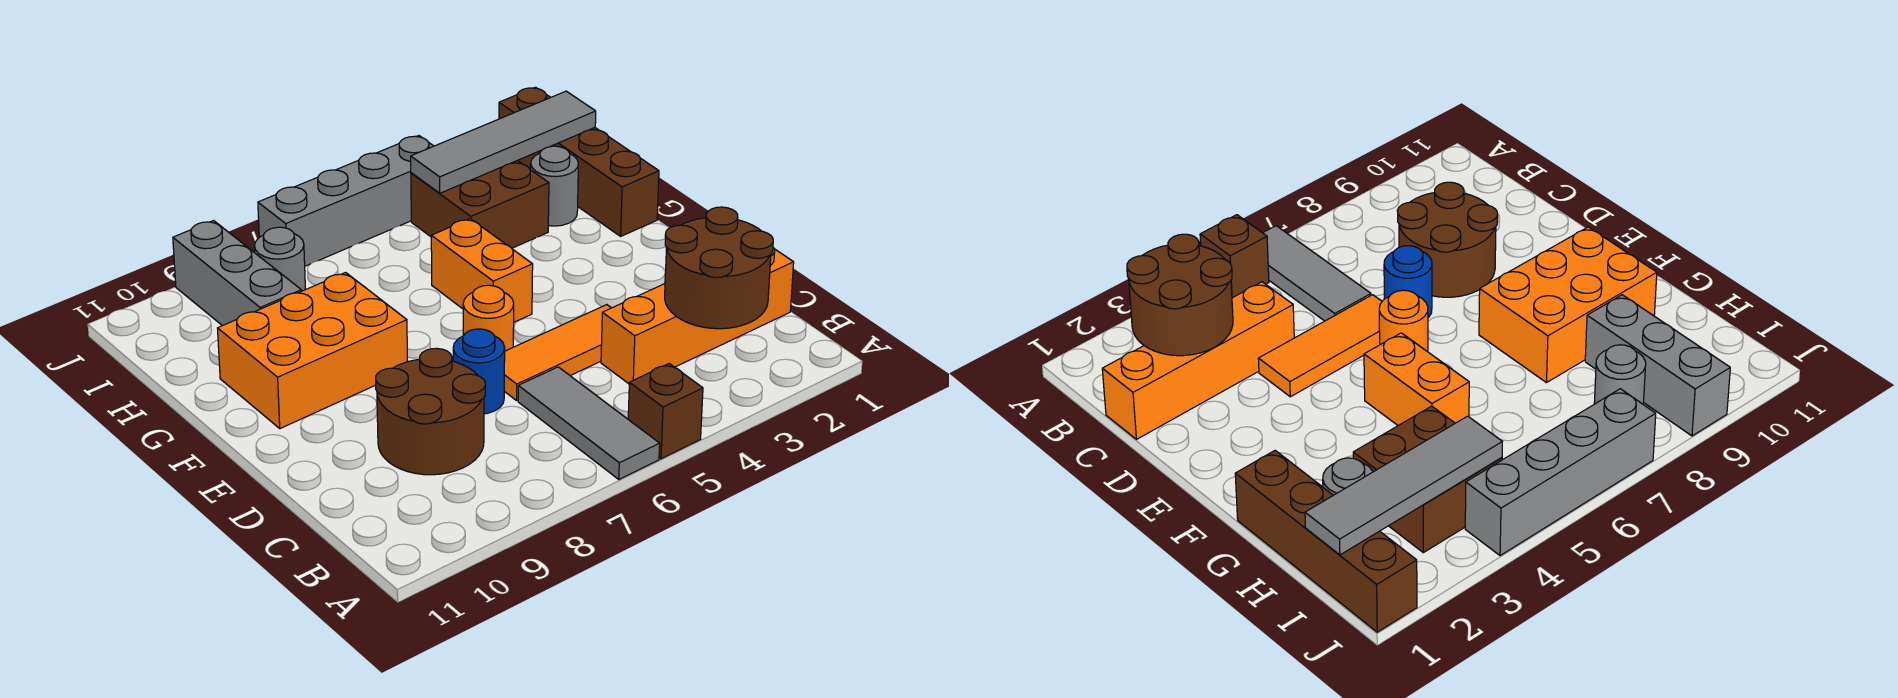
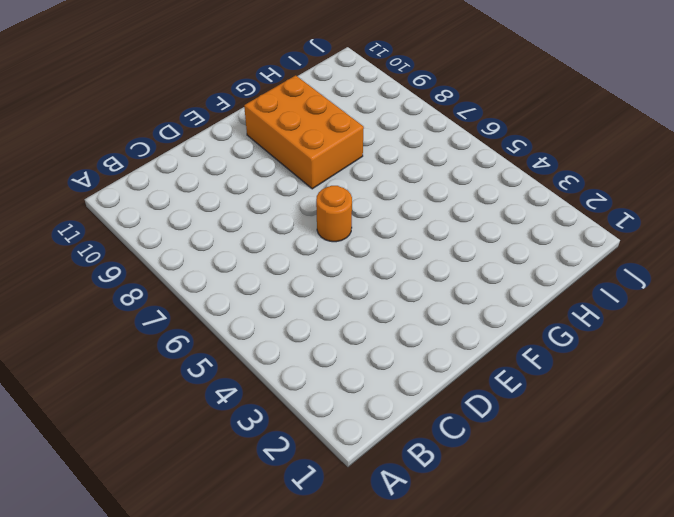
none -> brown brick A5 level 1
none -> grey tile A6:C6 level 1
none -> orange brick C1:C4 level 1

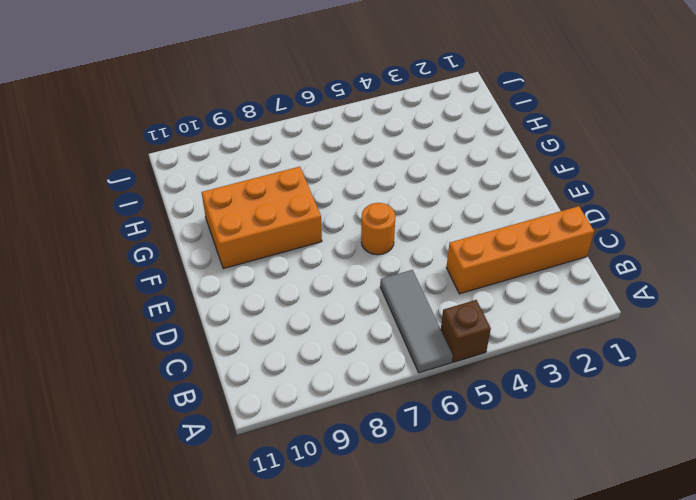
none -> brown round brick C8:D9 level 1
none -> orange tile D4:D6 level 1
none -> blue round brick D7 level 1

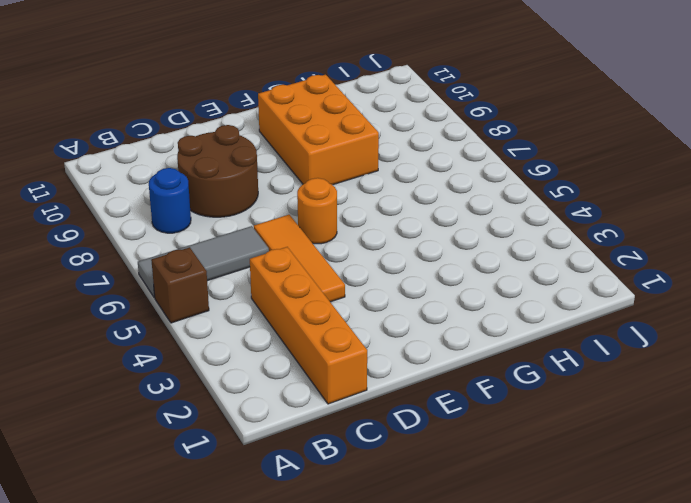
blue round brick B8 level 1 -> blue round brick D7 level 1
none -> orange brick F5:G5 level 1
none -> brown brick G1:J1 level 1
none -> grey round brick H2 level 1

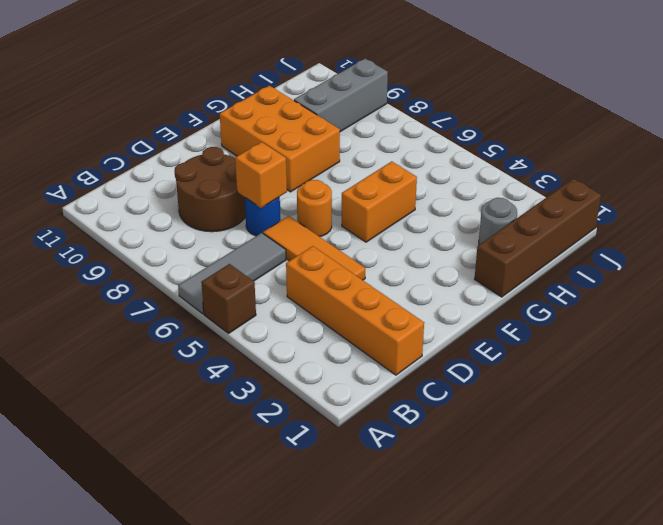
orange brick D7 level 2 -> none
none -> brown brick H3:I4 level 1
none -> grey round brick I8 level 1
none -> grey brick J4:J7 level 1

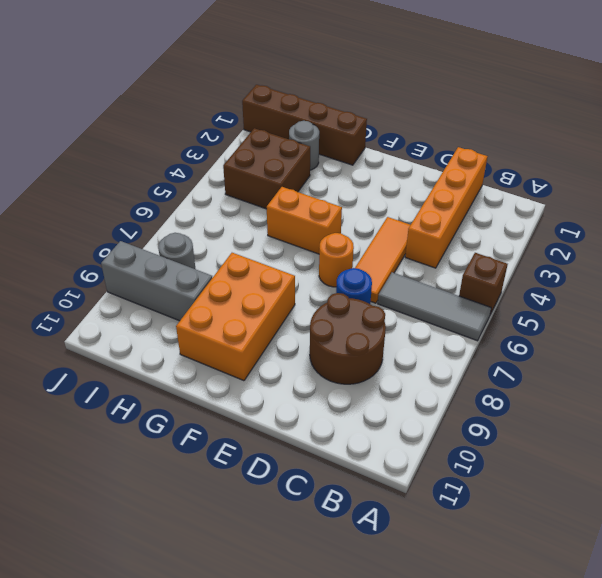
none -> grey brick J4:J7 level 1
none -> brown round brick B2:C3 level 2
none -> grey tile I1:I4 level 2

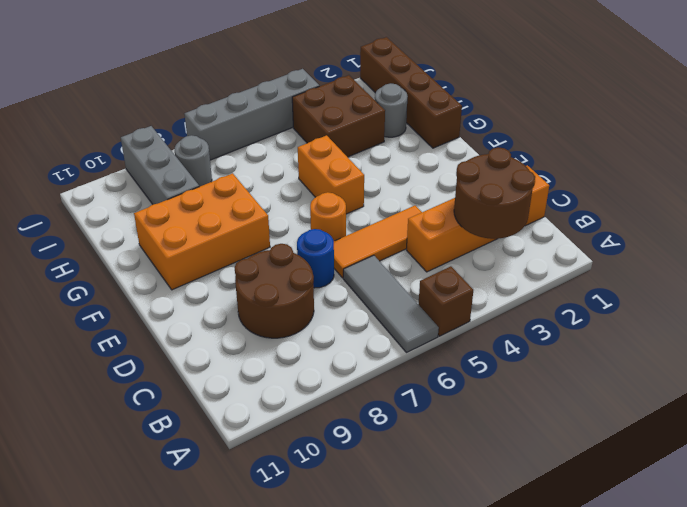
none -> grey tile I1:I4 level 2

